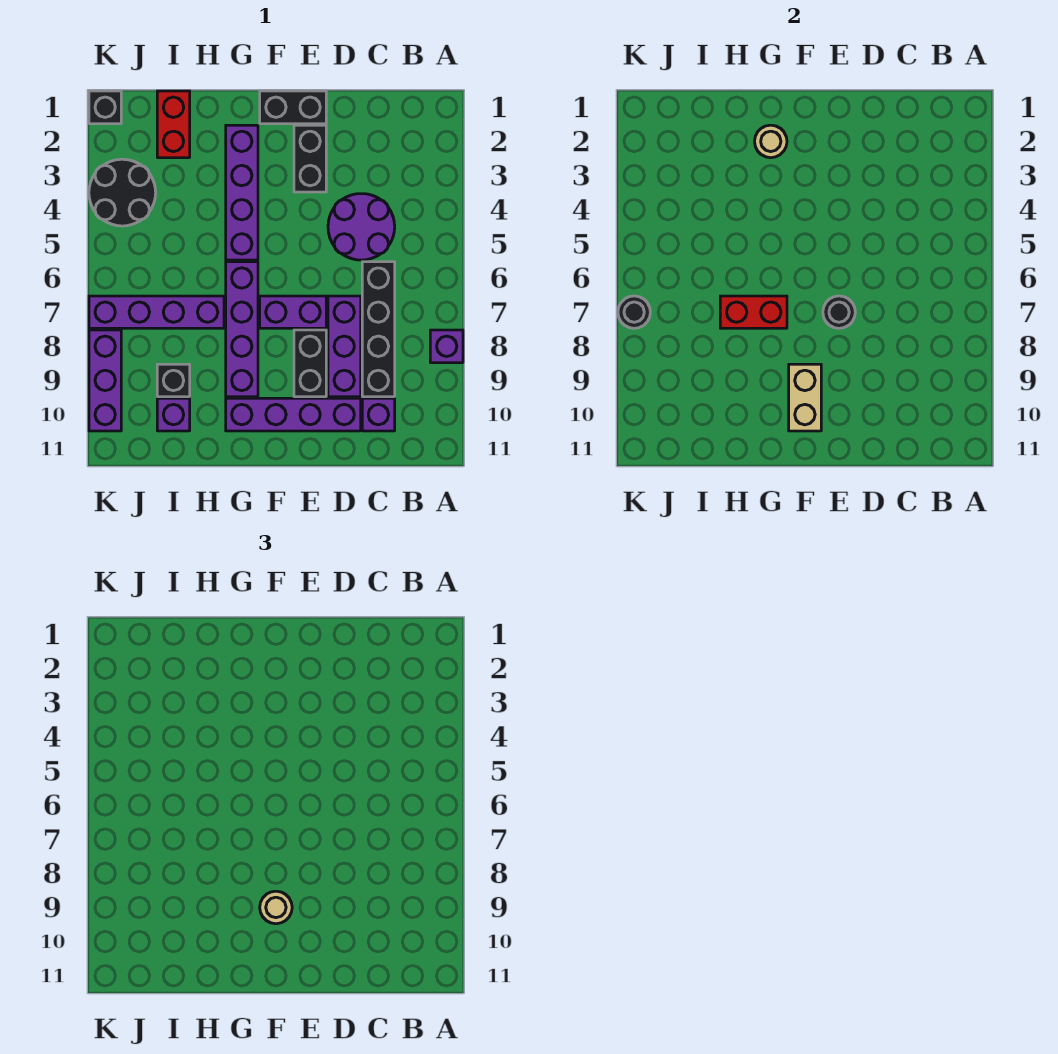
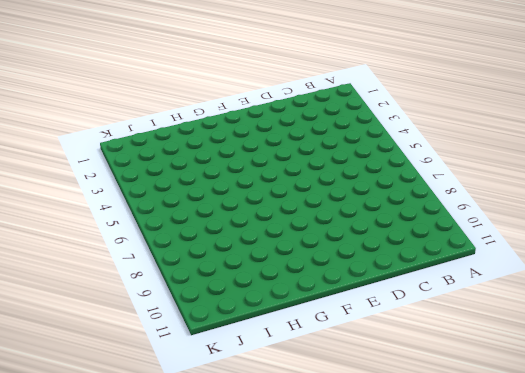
none -> purple brick A8 level 1
none -> purple round brick C4:D5 level 1
none -> black brick C6:C9 level 1

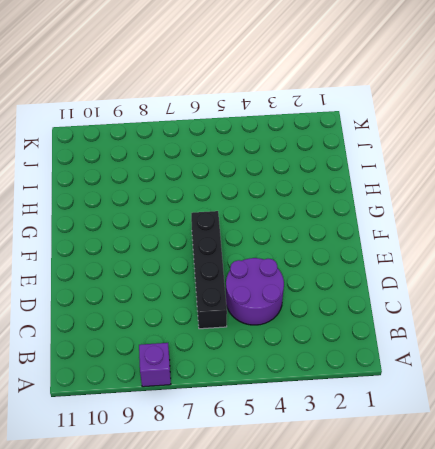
black brick C6:F6 level 1 -> black brick C6:C9 level 1
none -> purple brick C10 level 1
none -> purple brick D7:D9 level 1
none -> purple brick D10:G10 level 1

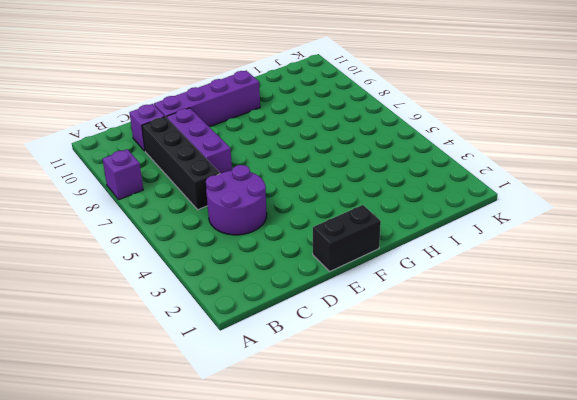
none -> black brick E2:E3 level 1
none -> purple brick E7:F7 level 1
none -> black brick E8:E9 level 1

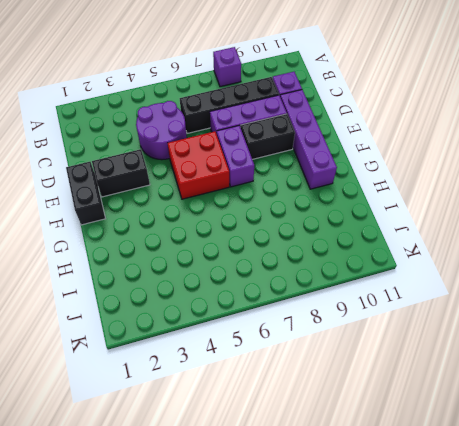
red brick E5:F6 level 1 -> none
none -> purple brick G2:G5 level 1
none -> purple brick G6:G9 level 1
none -> purple brick H7:K7 level 1

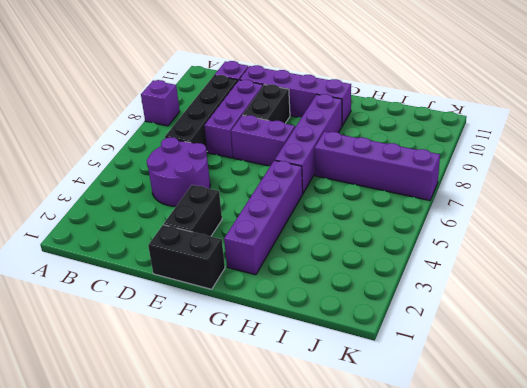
none -> red brick I1:I2 level 1
none -> black brick I9 level 1
none -> purple brick I10 level 1

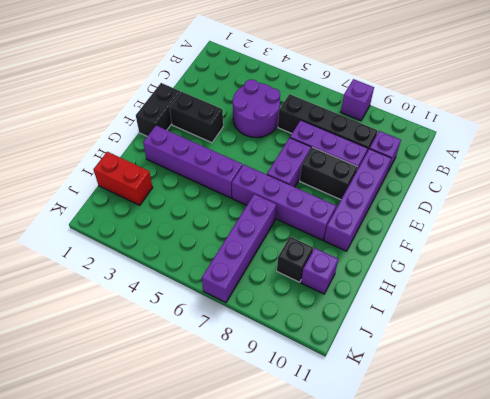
none -> black round brick J3:K4 level 1
none -> black brick K1 level 1
none -> purple brick K8:K10 level 1

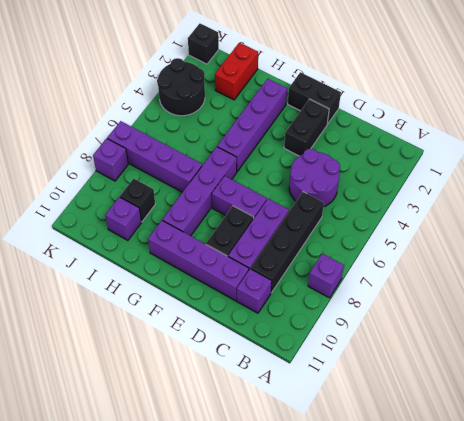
purple brick K8 level 1 -> purple brick K8:K10 level 1
none -> black round brick E7 level 2
none -> tan brick F9:F10 level 2
none -> tan round brick G2 level 2

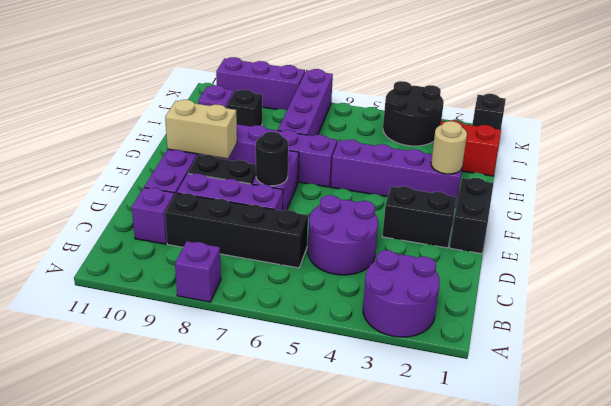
purple round brick A2:B3 level 1 -> none
none -> red brick G7:H7 level 2
none -> black round brick K7 level 2
none -> tan round brick F9 level 3

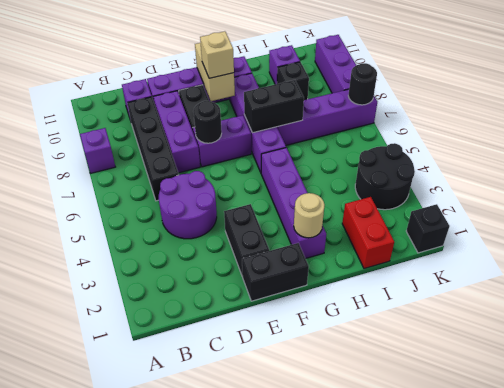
tan brick F9 level 3 -> tan round brick F9 level 3
black brick G7:H7 level 2 -> red brick G7:H7 level 2

